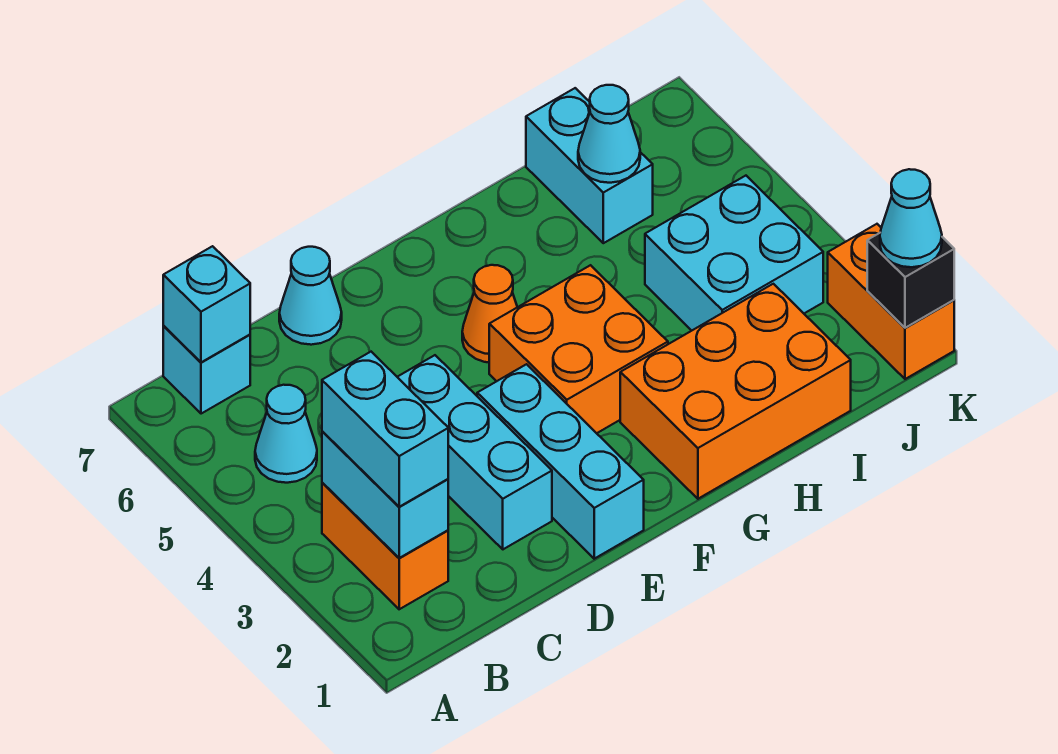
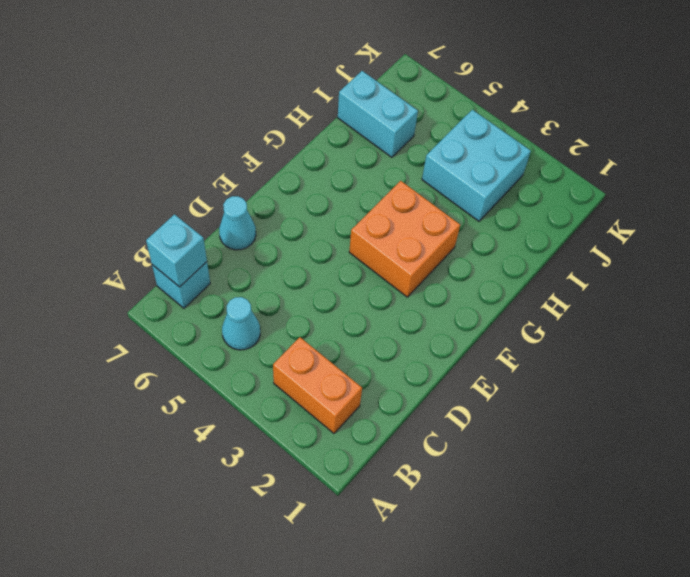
none -> cyan brick D2:D4 level 1
none -> cyan brick E1:E3 level 1
none -> orange cone F5 level 1

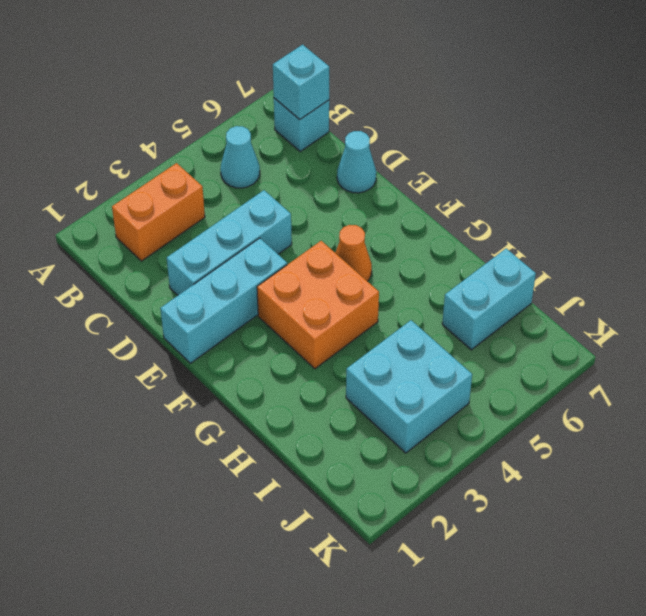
none -> orange brick G1:I2 level 1
none -> orange brick K1:K2 level 1
none -> cyan brick B2:B3 level 2

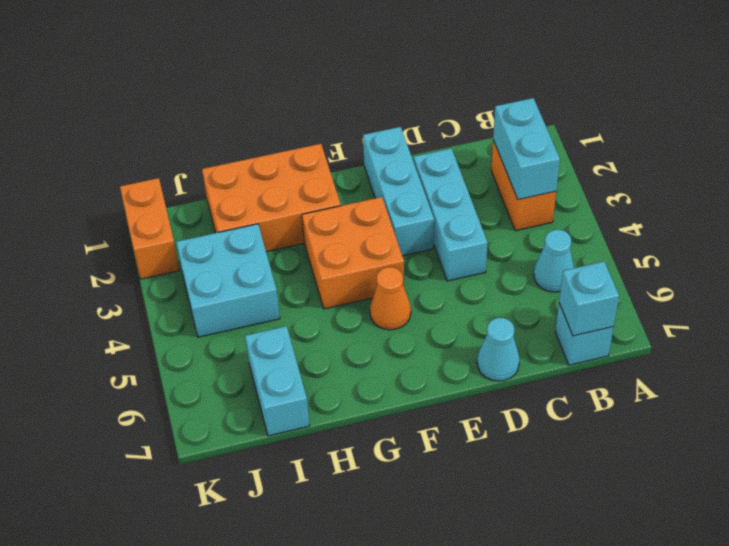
none -> cyan cone I6 level 2
none -> black brick K1 level 2
none -> cyan brick B2:B3 level 3

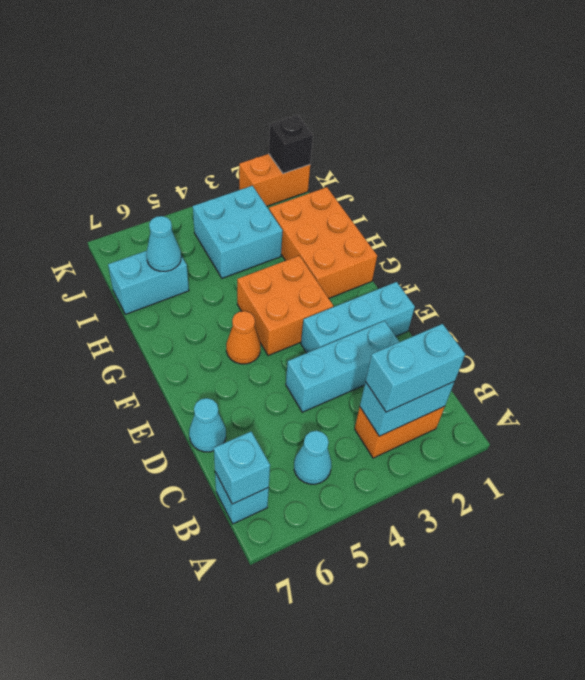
none -> cyan cone K1 level 3

